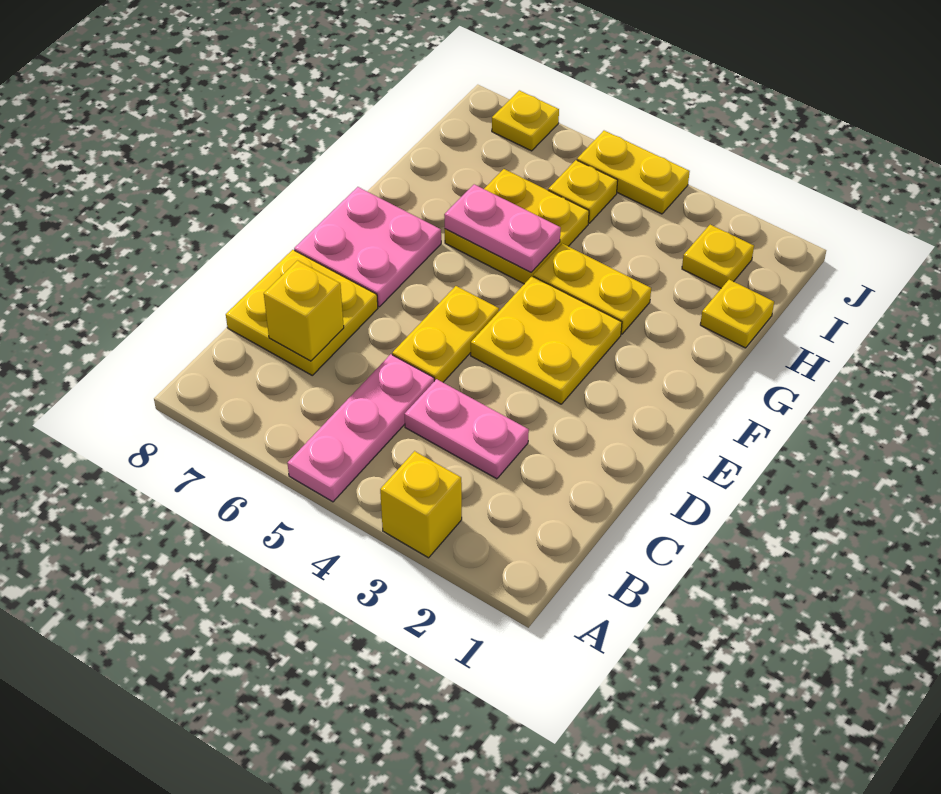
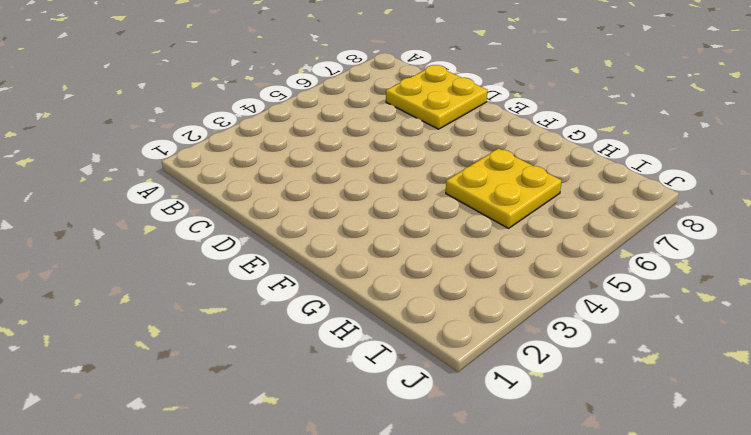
none -> yellow brick A3 level 1
none -> pink plate A5:C5 level 1
none -> pink plate C3:C4 level 1

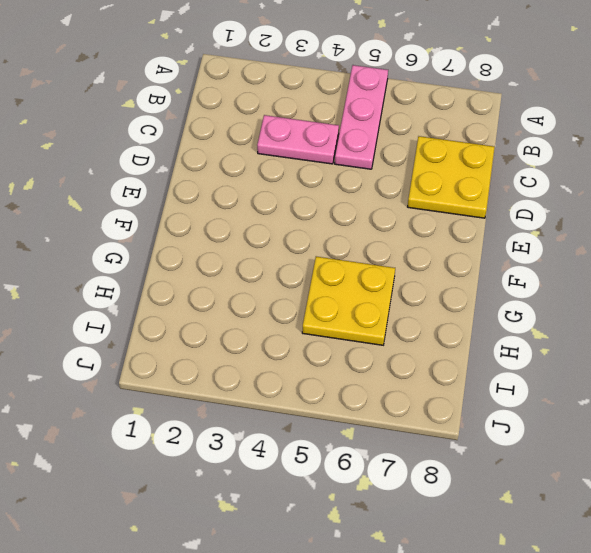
none -> yellow brick A3 level 1
none -> yellow plate D5:E5 level 1
none -> yellow plate E3:F4 level 1

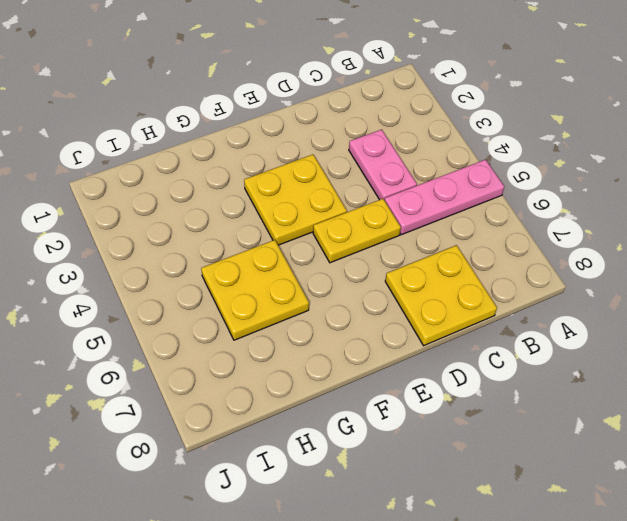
none -> yellow brick A3 level 1
none -> pink plate E7:F8 level 1
none -> yellow plate G3:G4 level 1

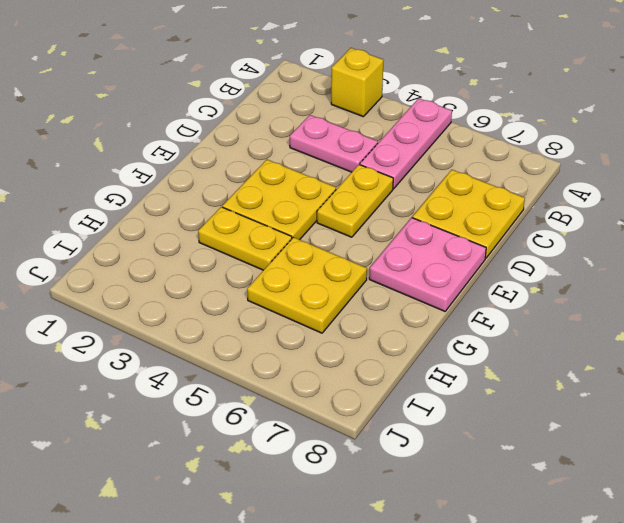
none -> yellow plate H1 level 1
none -> yellow plate I2 level 1
none -> yellow plate I5 level 1

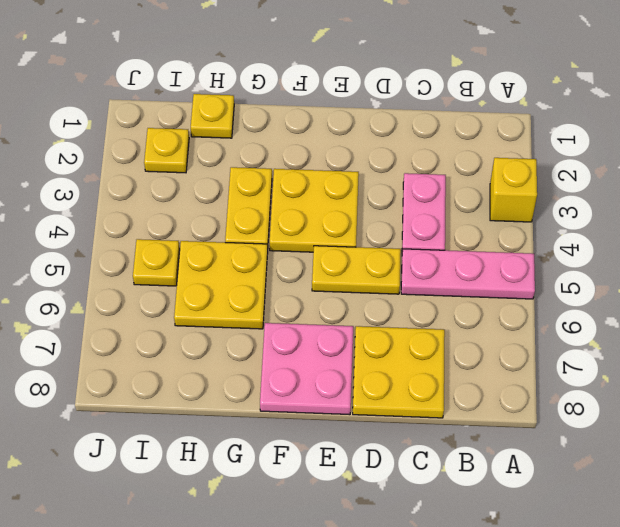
none -> yellow plate J4:J5 level 1
none -> yellow plate J7 level 1
none -> yellow brick C7 level 2

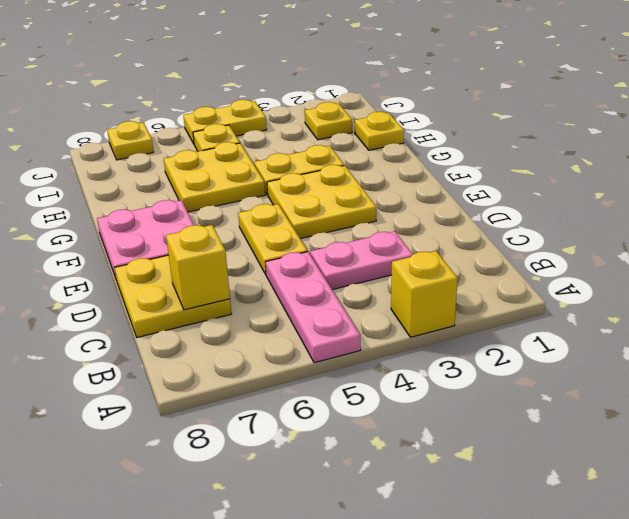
none -> pink plate G5:G6 level 2

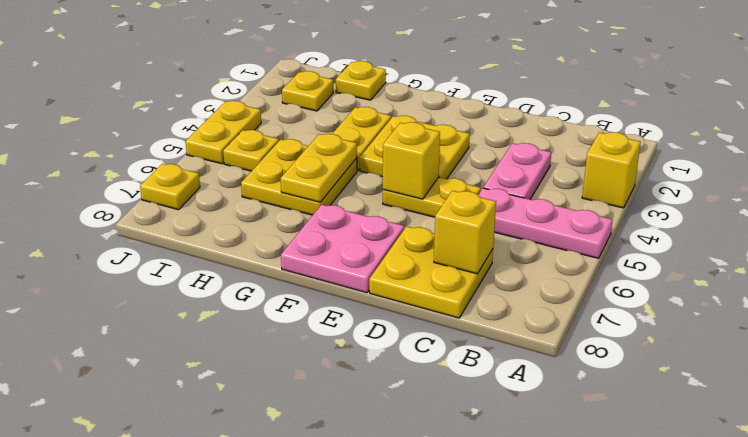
yellow brick E5 level 2 -> none
yellow plate G5:G6 level 2 -> pink plate G5:G6 level 2

